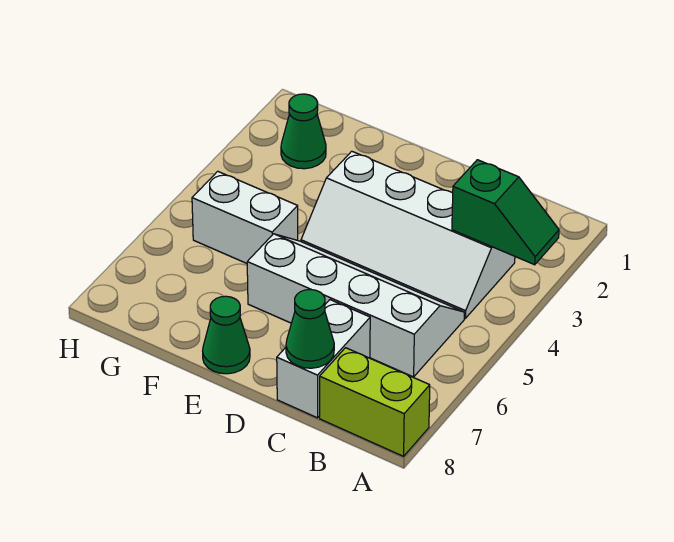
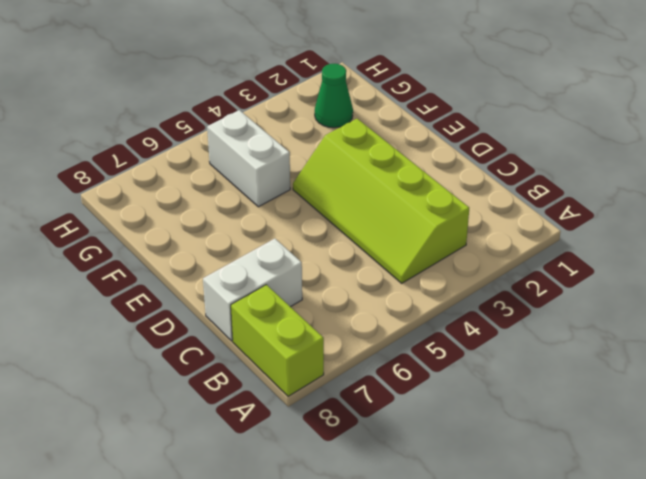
lime slope B3:E4 level 1 top 3 -> white slope B3:E4 level 1 top 3
none -> white slope B5:E6 level 1 top 6
none -> green cone E8 level 1

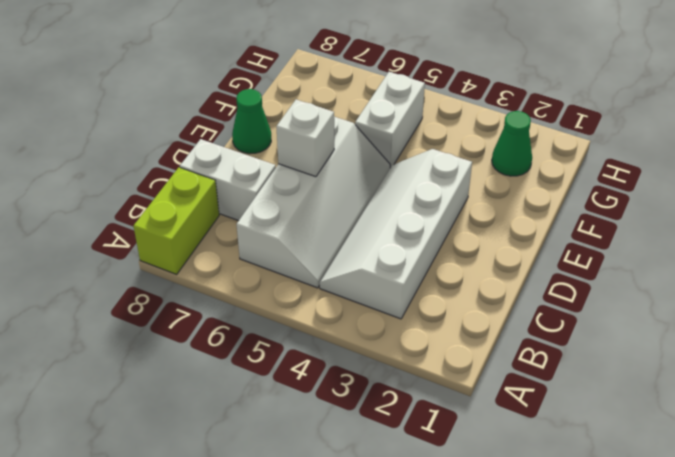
white brick D6 level 2 -> none
none -> green slope A3:B3 level 2 top B
none -> green cone C8 level 2

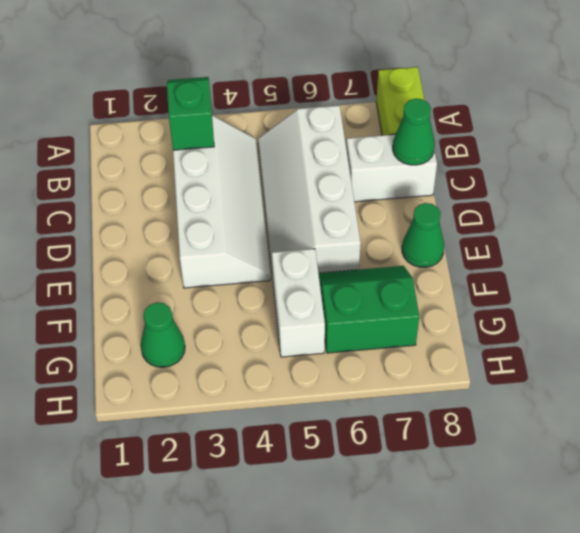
green slope F6:G7 level 1 top G -> none

